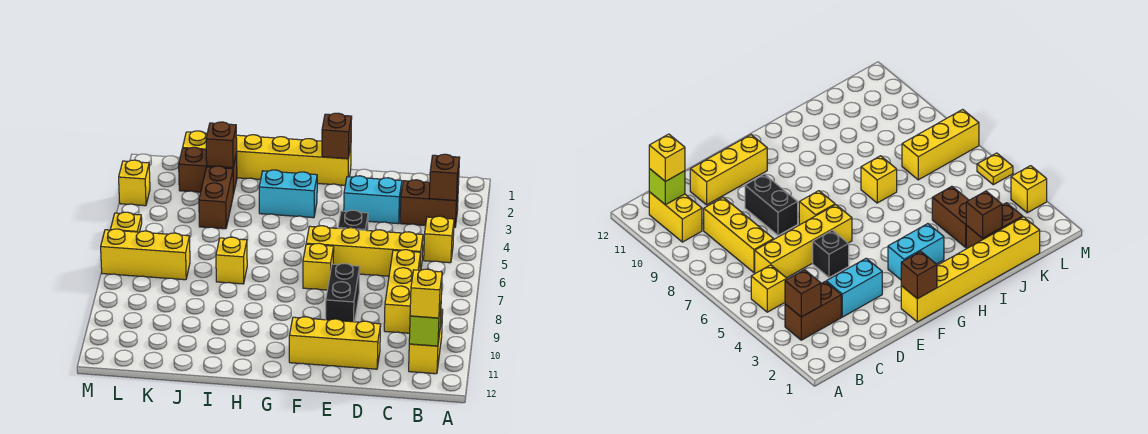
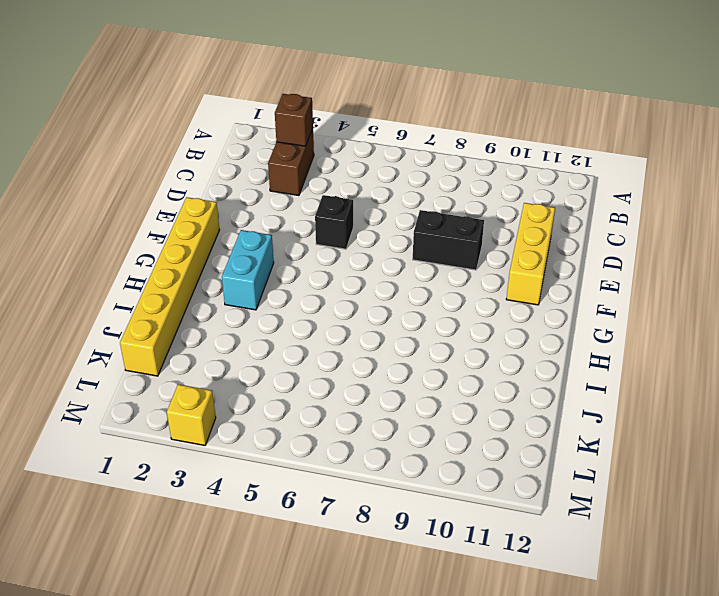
none -> yellow brick B5 level 1
none -> yellow brick B10:B11 level 1
none -> yellow brick C6:F6 level 1

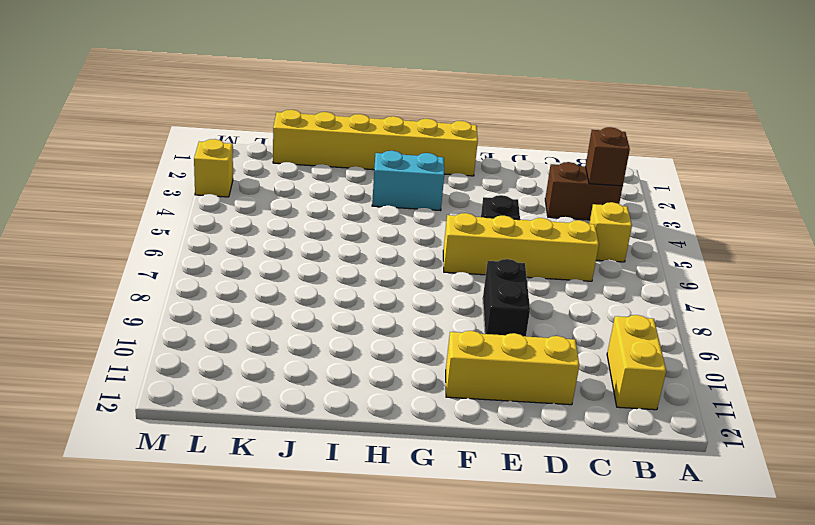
none -> yellow brick C7:C9 level 1
none -> cyan brick D3:E3 level 1
none -> yellow brick F7 level 1

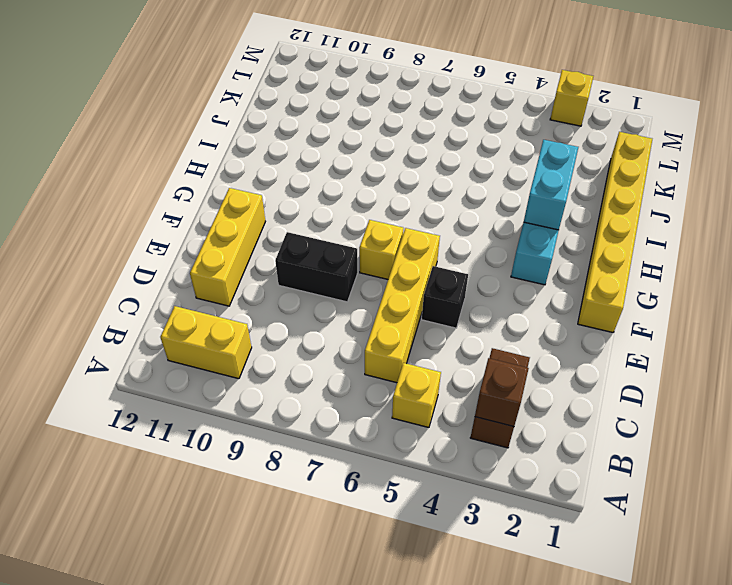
cyan brick H3:I3 level 2 -> cyan brick D3:E3 level 1
none -> yellow brick C7:C9 level 1
none -> yellow brick I7 level 1
none -> brown brick J2:K2 level 1

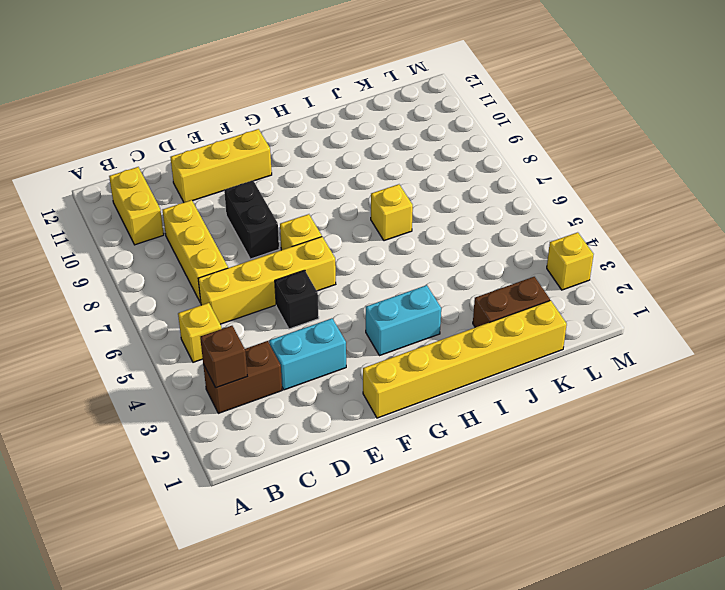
none -> brown brick J3:J4 level 1
none -> yellow brick K7:M7 level 1
none -> yellow plate M5 level 1

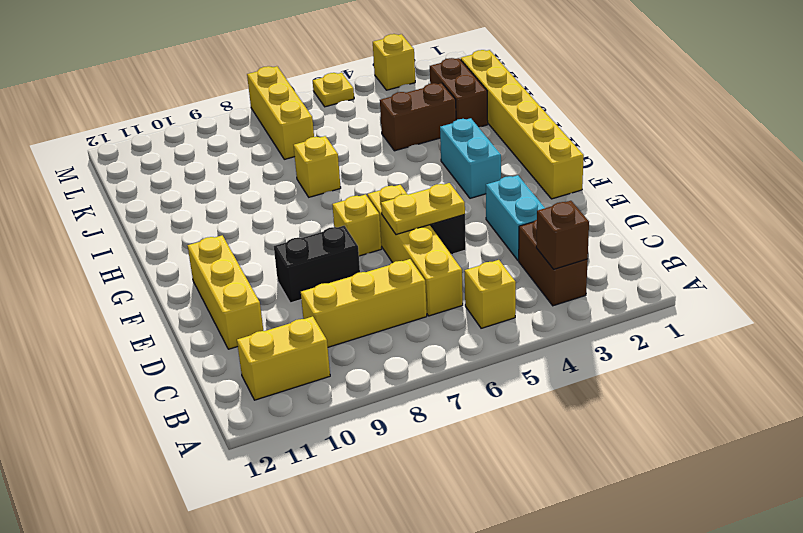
yellow plate E5:E6 level 2 -> none
none -> lime brick B11 level 2
none -> brown brick F1 level 2
none -> brown brick J2 level 2

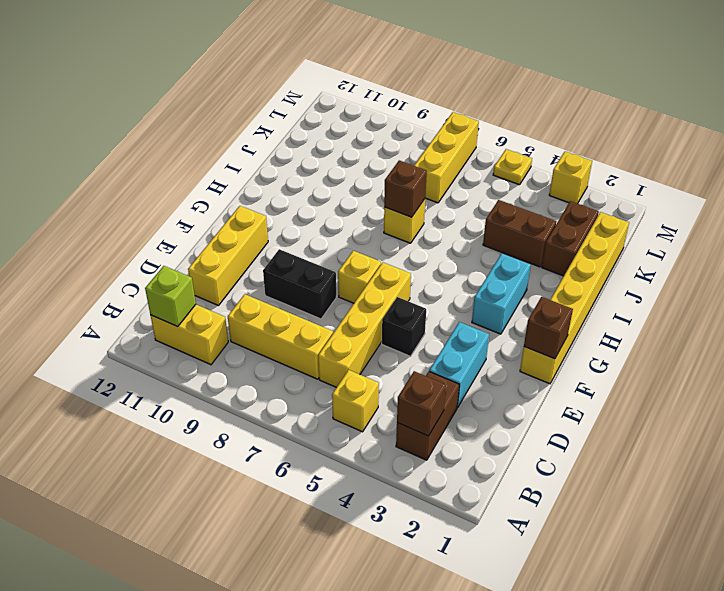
brown brick I7 level 2 -> brown brick J2 level 2
none -> yellow brick B11 level 3

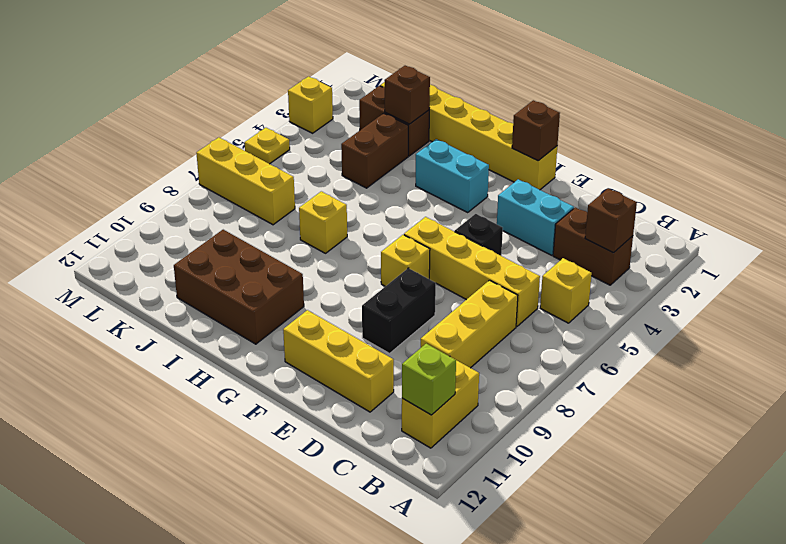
brown brick H10:J11 level 1 -> none
none -> yellow brick B11 level 3

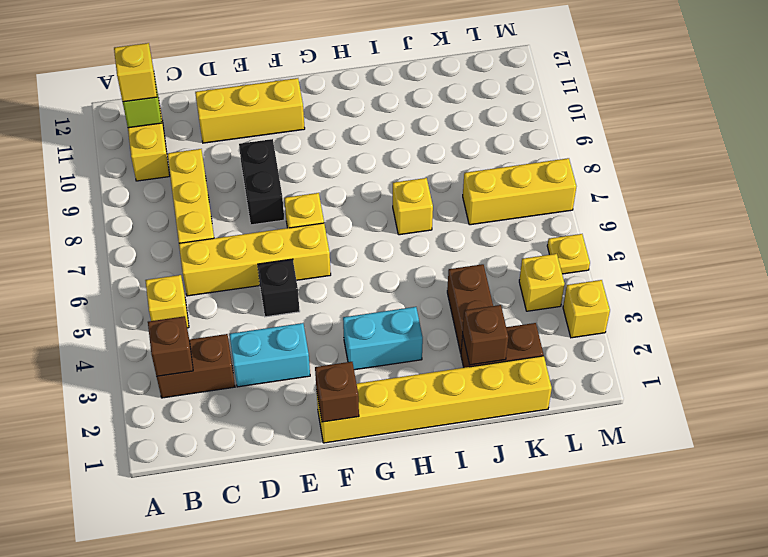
yellow brick L4 level 1 -> none

